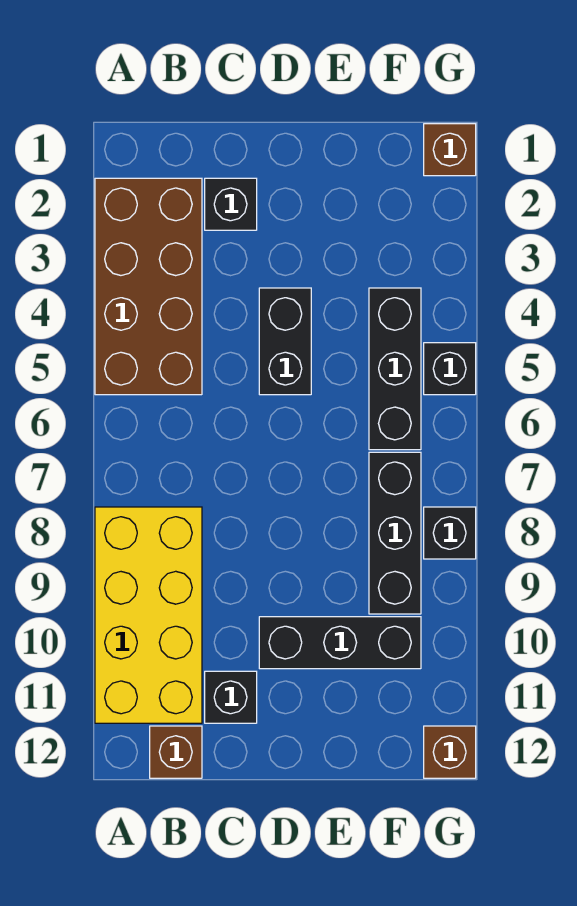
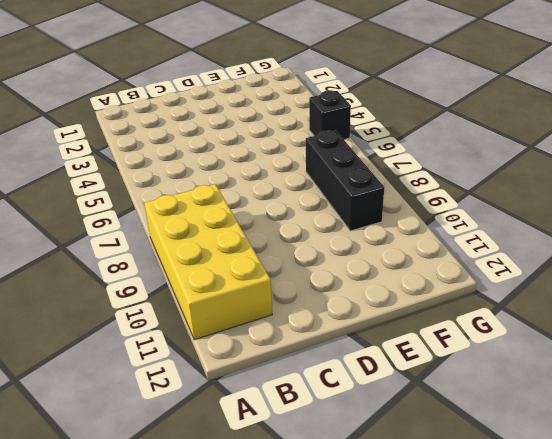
none -> brown brick A2:B5 level 1
none -> brown brick B12 level 1
none -> black brick C2 level 1

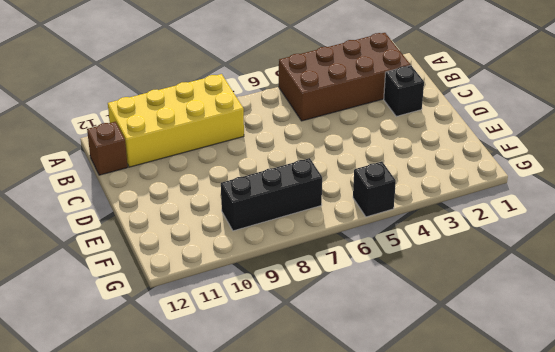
none -> black brick C11 level 1
none -> black brick D4:D5 level 1
none -> black brick D10:F10 level 1

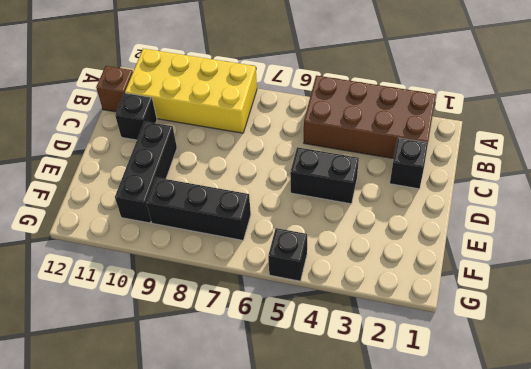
none -> black brick F4:F6 level 1
none -> brown brick G1 level 1
none -> black brick G8 level 1

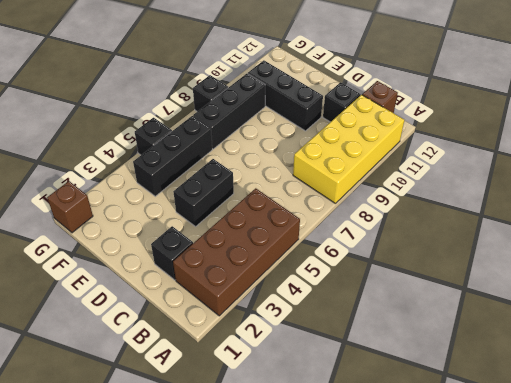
none -> brown brick G12 level 1

